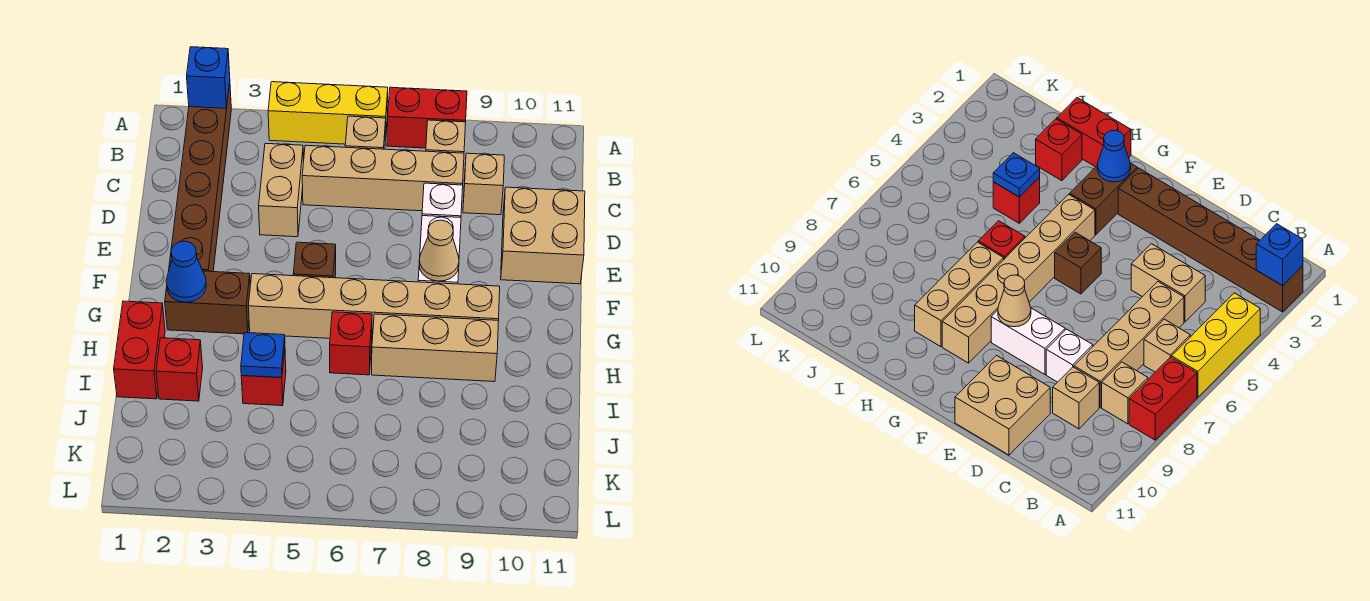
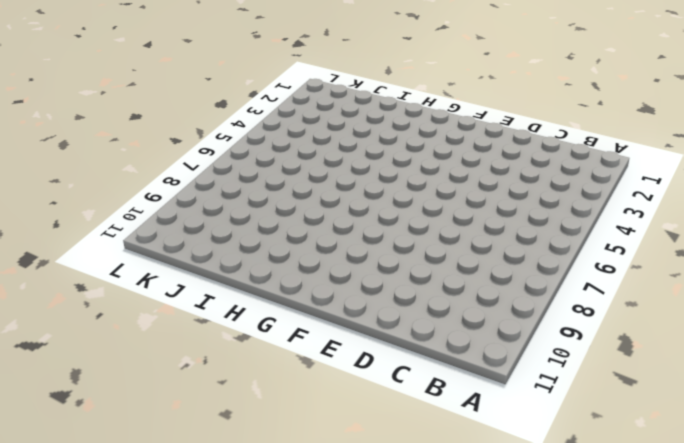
none -> brown brick A2:F2 level 1
none -> yellow brick A4:A6 level 1
none -> red brick A7:A8 level 1

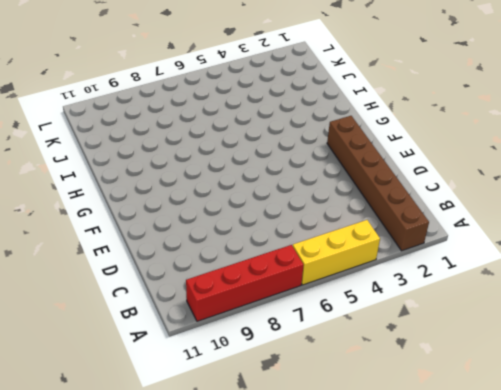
red brick A7:A10 level 1 -> red brick A7:A8 level 1
none -> tan brick B6 level 1
none -> tan brick B8 level 1
none -> tan brick C4:D4 level 1

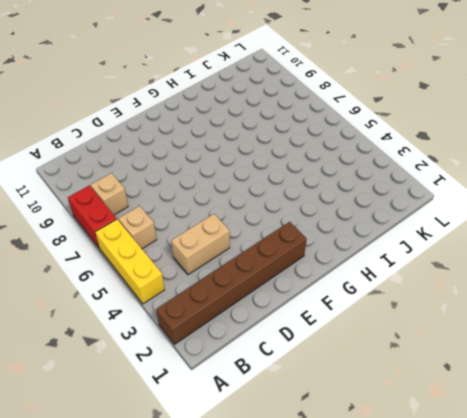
none -> tan brick C5:C8 level 1
none -> tan brick C9 level 1
none -> white brick D8 level 1

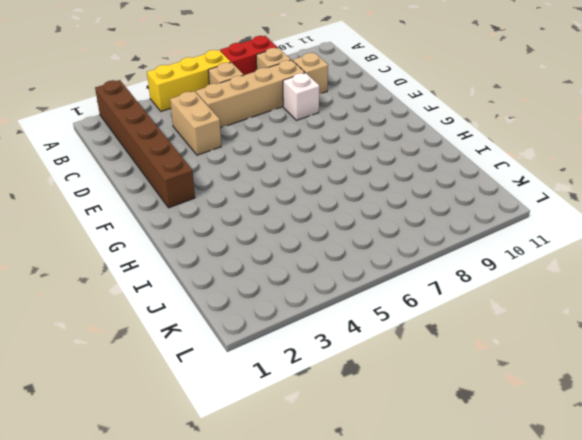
none -> tan brick D10:E11 level 1
none -> white brick E8:F8 level 1
none -> brown brick F5 level 1

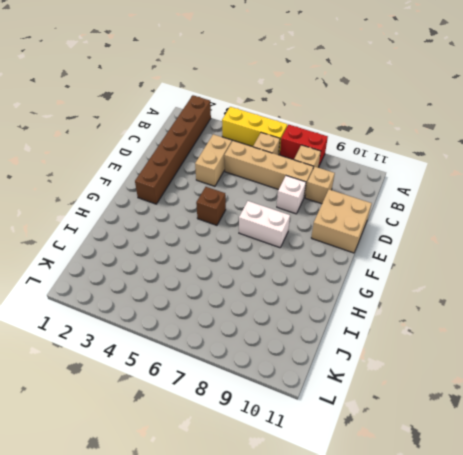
white brick F7:F8 level 1 -> white brick E8:F8 level 1
none -> brown brick G2:G3 level 1
none -> tan brick G4:G9 level 1
none -> red brick H1:I1 level 1

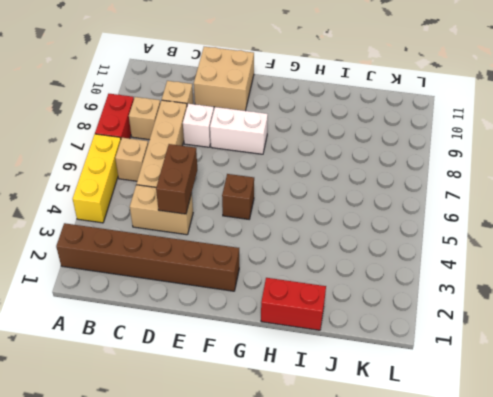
brown brick D4:D5 level 2 -> brown brick G2:G3 level 1
none -> tan brick G4:G9 level 1
none -> red brick H6 level 1
none -> tan brick H7:H9 level 1

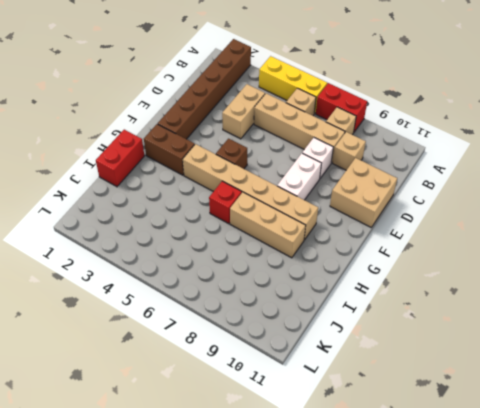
none -> red brick I2 level 1
none -> red brick I4 level 1
none -> blue brick A2 level 2

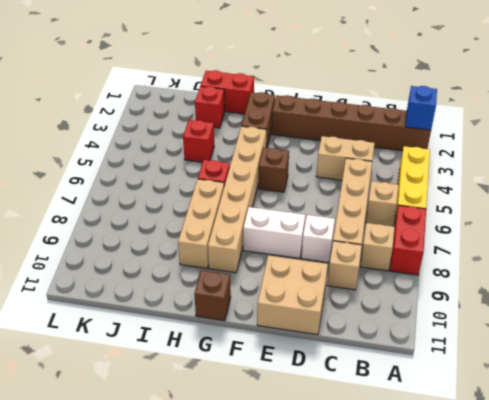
brown brick G11 level 1 -> none
none -> tan cone F8 level 2
none -> blue cone G2 level 2
none -> blue plate I4 level 2

